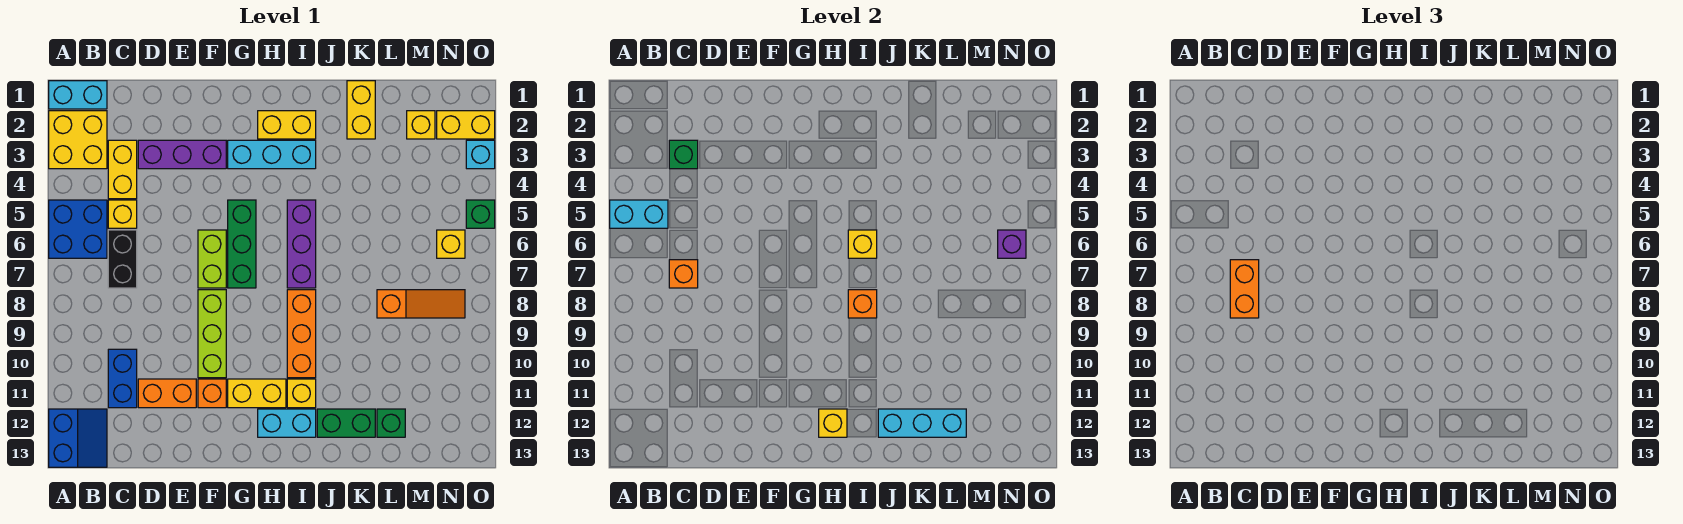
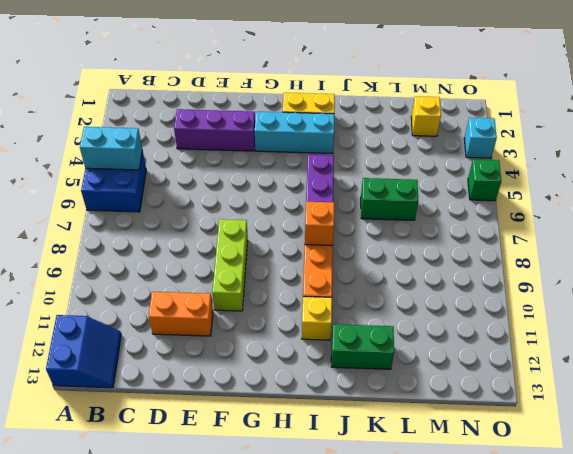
green brick K6:L6 level 1 -> none
none -> cyan brick A1:B1 level 1
none -> yellow brick A2:B3 level 1
none -> yellow brick C3:C4 level 1
none -> yellow brick C5 level 1

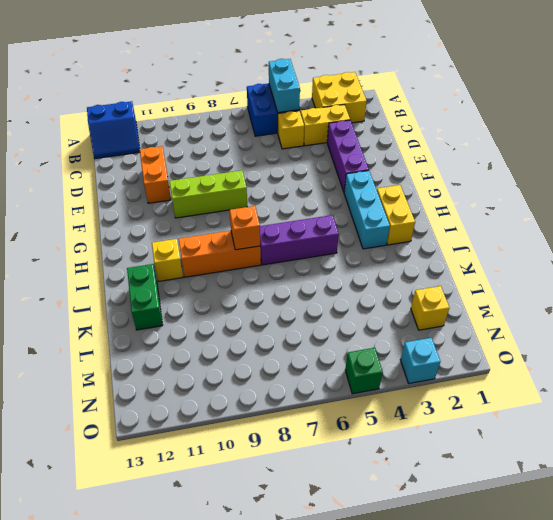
none -> cyan brick A1:B1 level 1
none -> black brick C6:C7 level 1
none -> blue brick C10:C11 level 1
none -> lime brick F6:F7 level 1

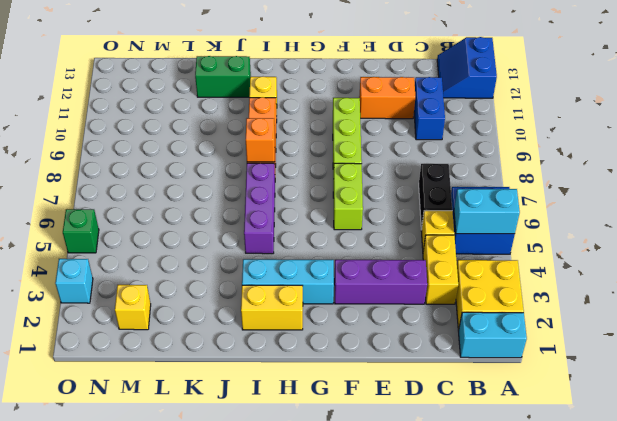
none -> orange brick F11 level 1
none -> green brick G5:G7 level 1
none -> yellow brick G11:H11 level 1
none -> cyan brick H12:I12 level 1

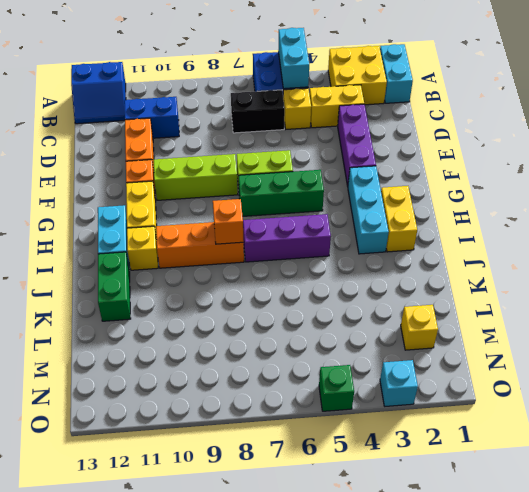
none -> yellow brick K1:K2 level 1
none -> orange slope L8:N8 level 1 top L
none -> green brick L12 level 1
none -> yellow brick N2:O2 level 1

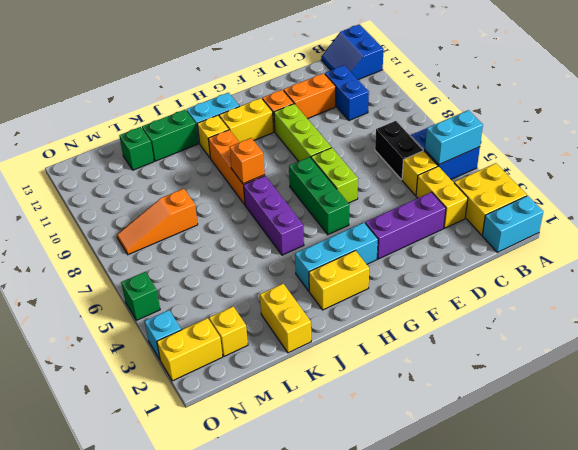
none -> yellow brick N6 level 1
none -> green brick C3 level 2
none -> orange brick C7 level 2
none -> yellow brick H12 level 2

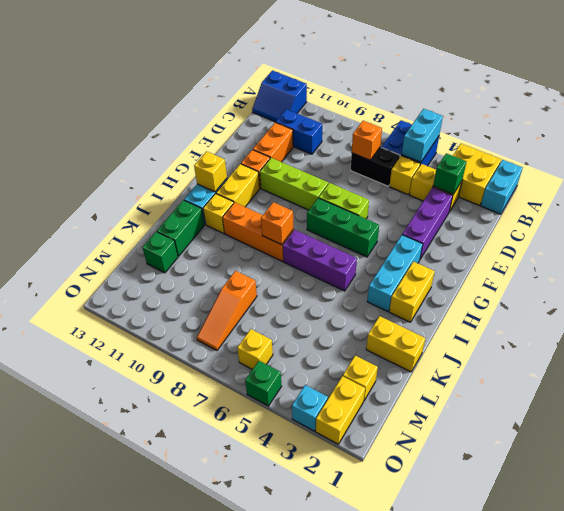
none -> yellow brick I6 level 2
none -> cyan brick J12:L12 level 2
none -> purple brick N6 level 2
none -> orange brick C7:C8 level 3

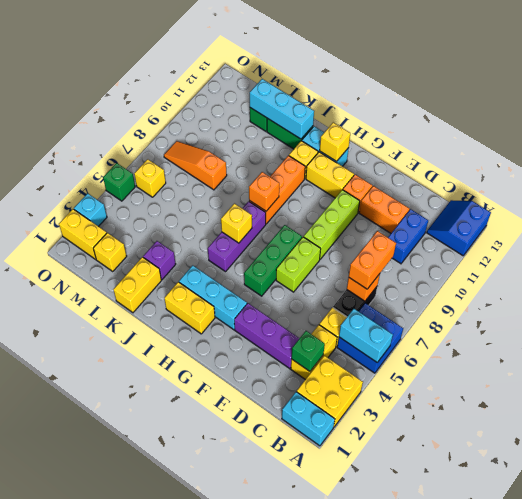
purple brick K3 level 1 -> purple brick N6 level 2

